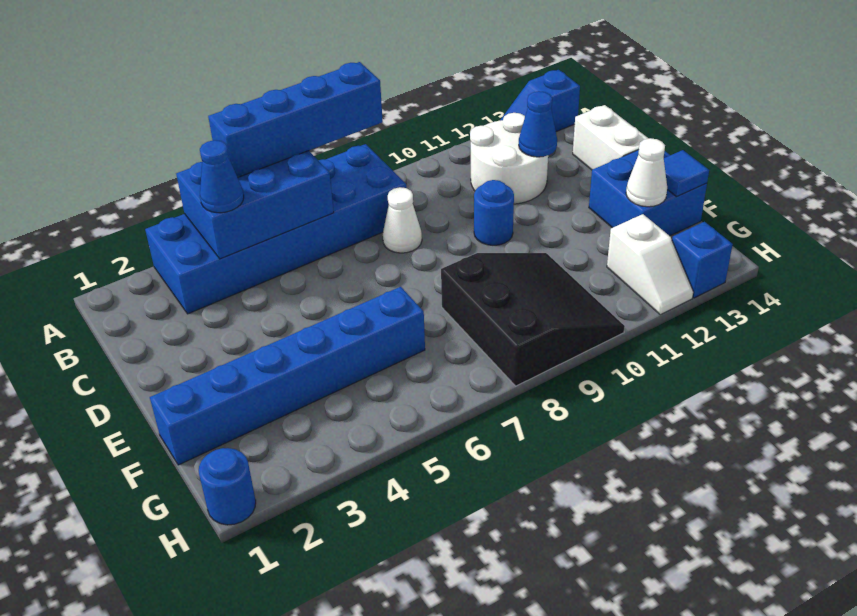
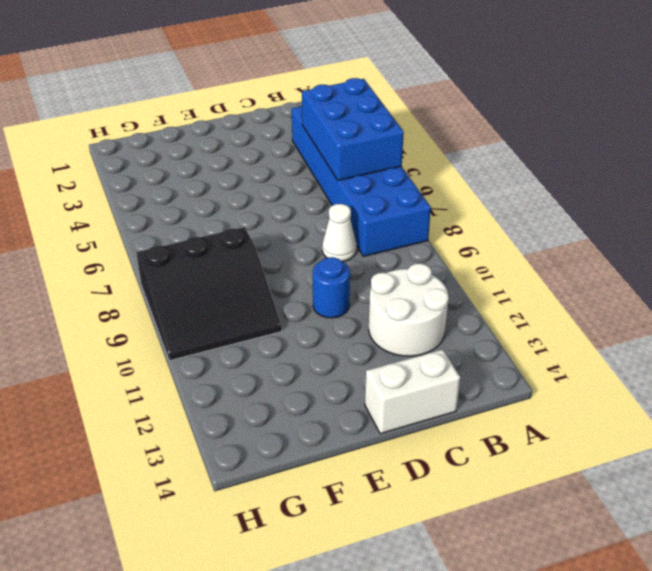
none -> blue slope A13:A14 level 1 top 14
none -> blue brick E13:F14 level 1
none -> blue brick F1:F6 level 1

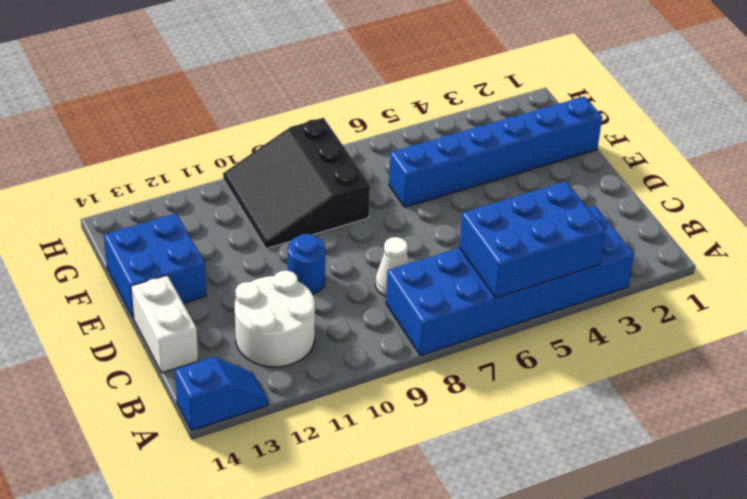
none -> white slope G12:H12 level 1 top G
none -> blue round brick H1 level 1
none -> blue brick H13 level 1

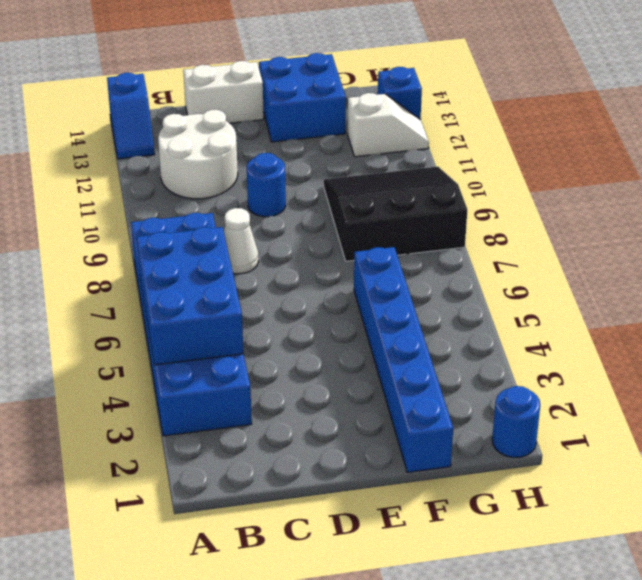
none -> blue cone C12 level 2
none -> white cone F13 level 2
none -> blue tile F14 level 2

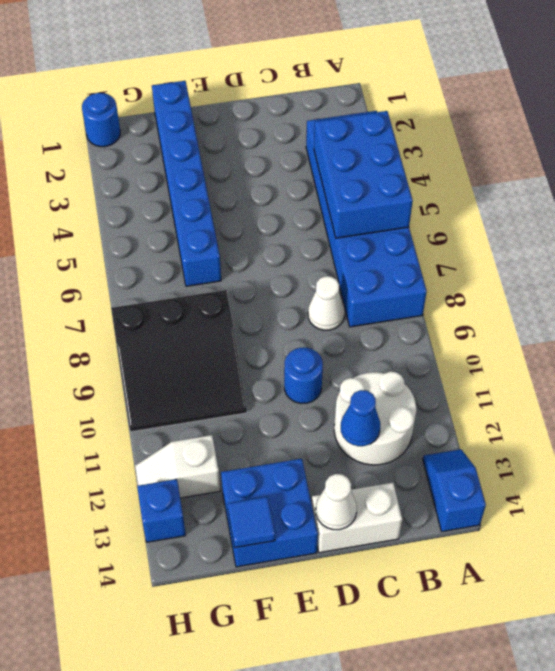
white cone D14 level 2 -> white cone F13 level 2
none -> blue brick A5:A8 level 3
none -> blue cone B4 level 3

